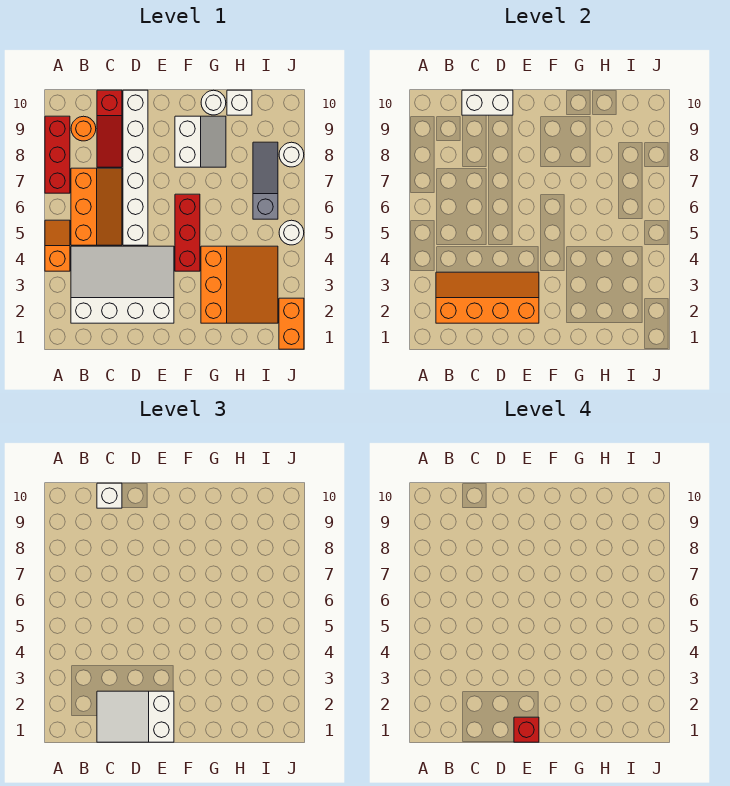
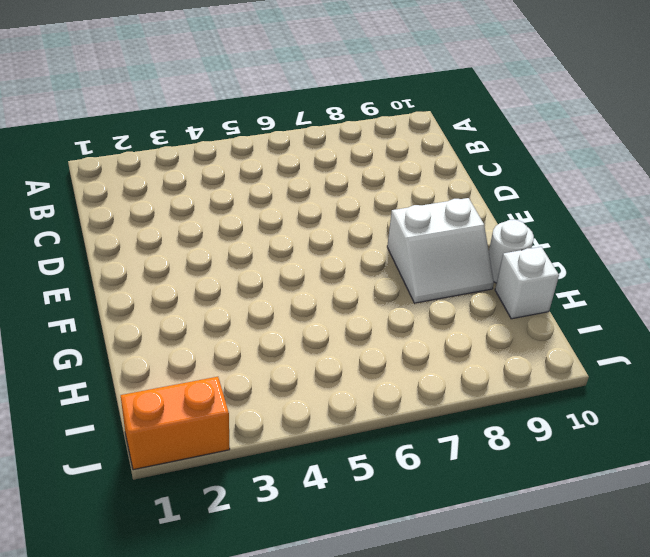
none -> orange slope A4:A5 level 1 top 4
none -> red brick A7:A9 level 1
none -> white slope B2:E4 level 1 top 2

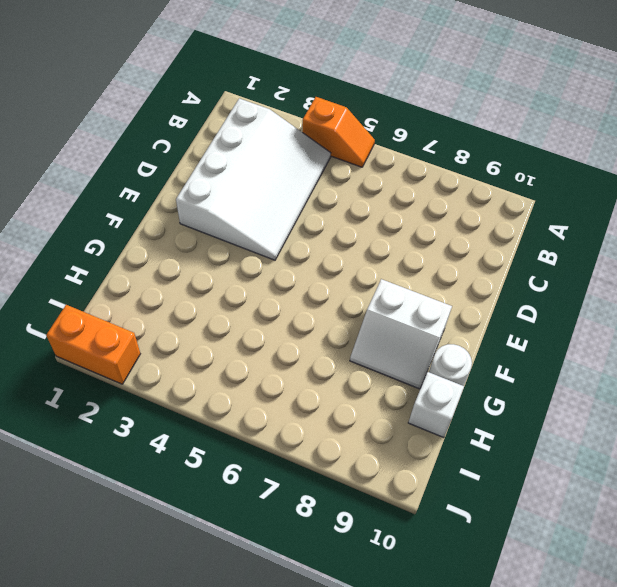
none -> red brick A7:A9 level 1
none -> orange slope B5:C7 level 1 top B
none -> orange round brick B9 level 1

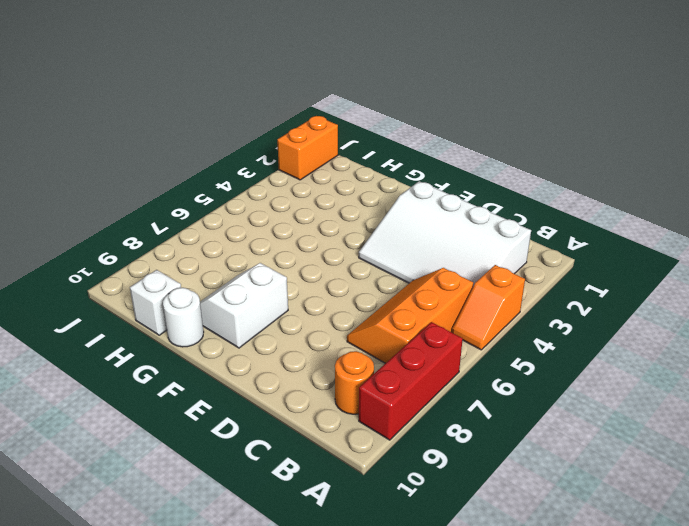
none -> red slope C8:C10 level 1 top 10
none -> white brick D5:D10 level 1
none -> red brick F4:F6 level 1

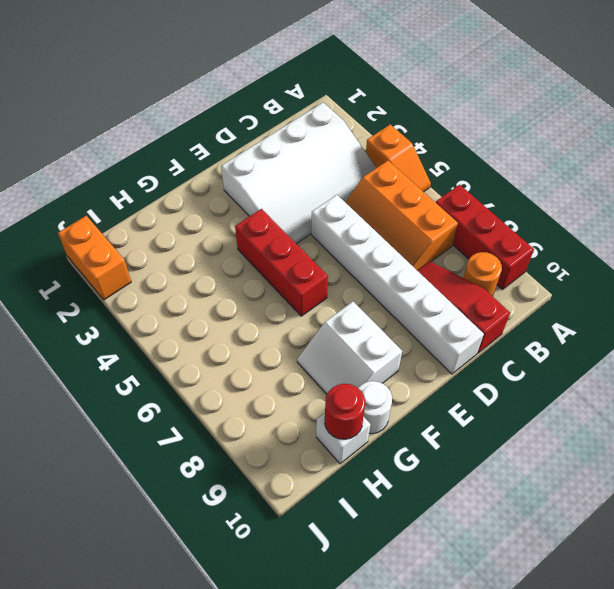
red round brick H10 level 2 -> none
none -> orange slope G2:I4 level 1 top G
none -> grey slope I6:I8 level 1 top 6
none -> white round brick J5 level 1

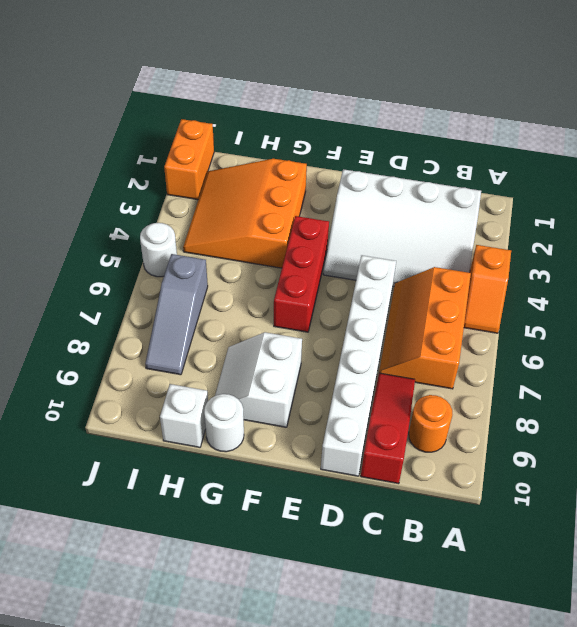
none -> red brick A7:A9 level 1
none -> white round brick J8 level 1
none -> orange slope B2:E3 level 2 top 2

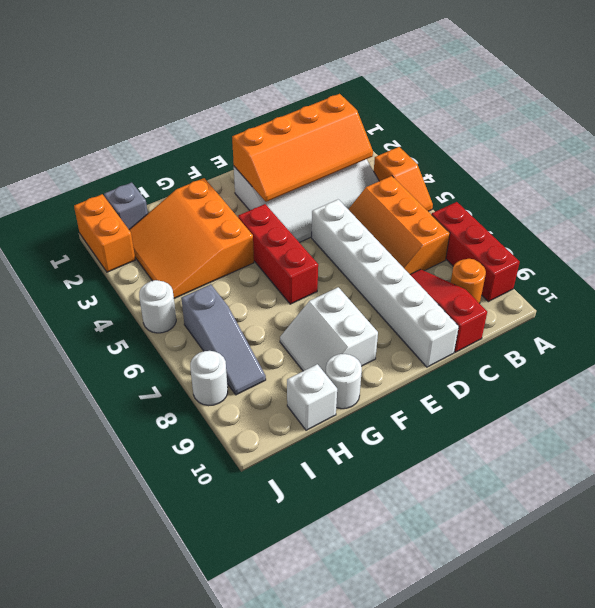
grey brick I1 level 1 -> none
none -> white brick C10:D10 level 2
none -> white slope C1:E2 level 3 top E
none -> white brick C10 level 3

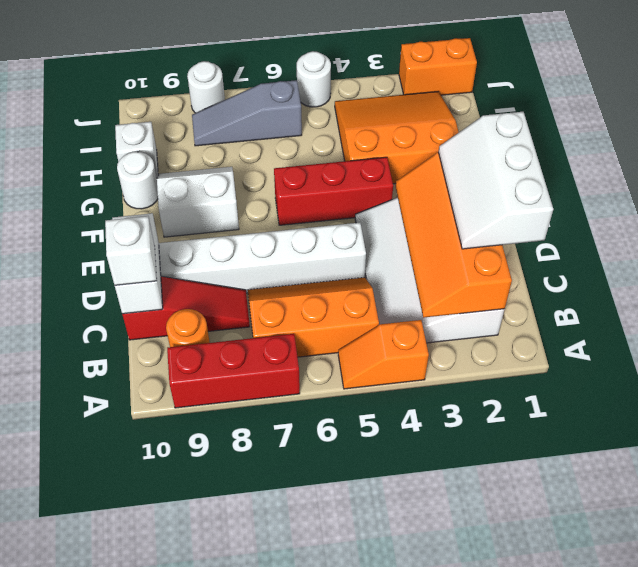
white slope C1:E2 level 3 top 1 -> white slope C1:E2 level 3 top E
none -> red brick E1 level 4

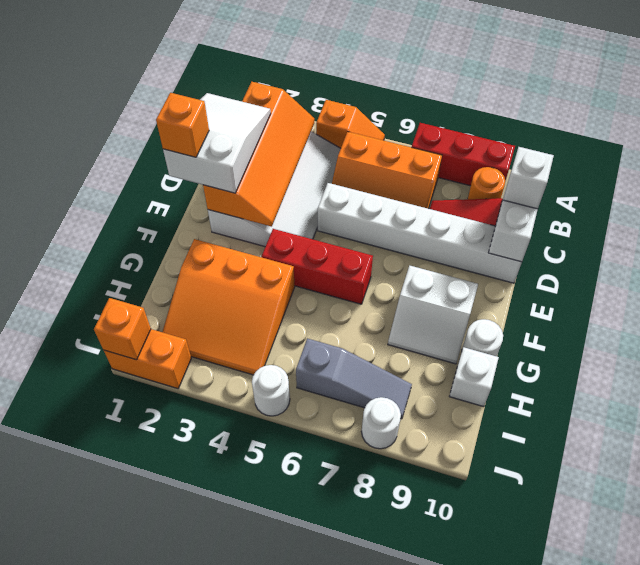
orange brick E1 level 4 -> red brick E1 level 4
orange brick J1 level 2 -> none

